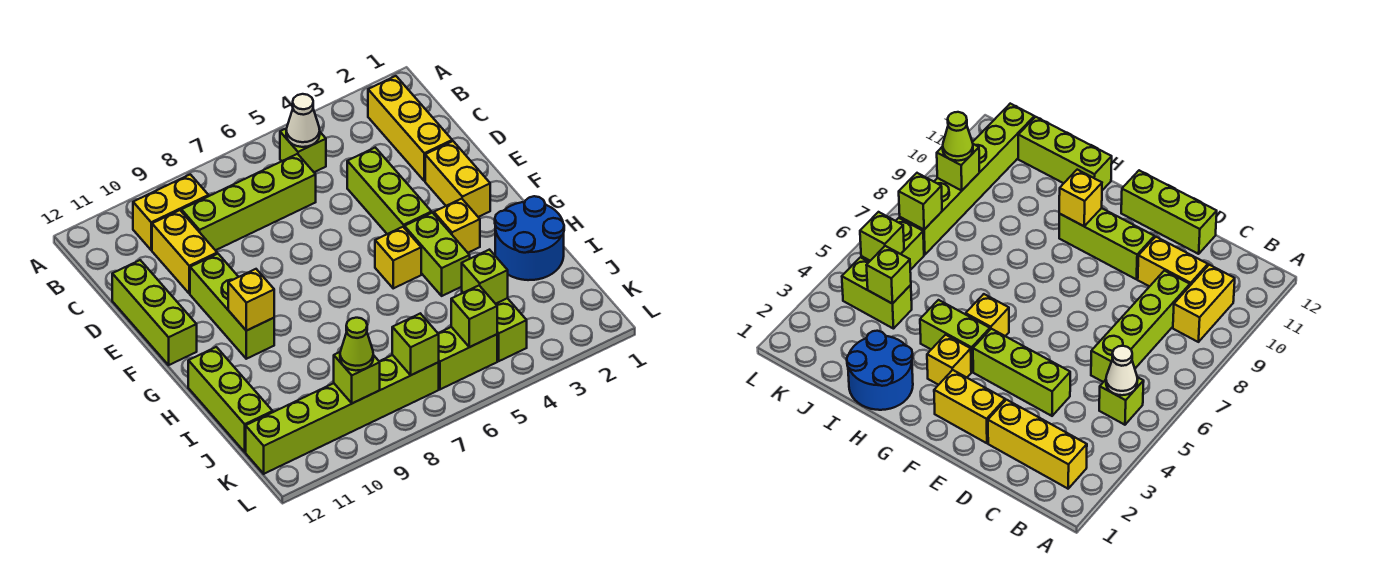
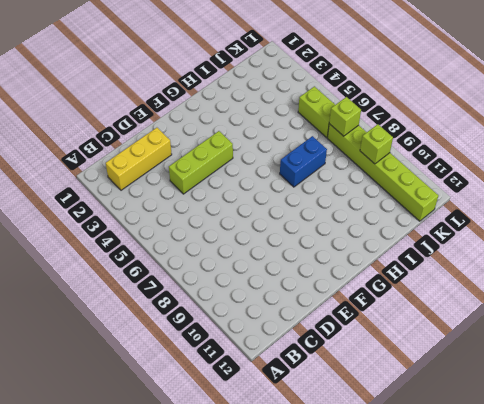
blue brick H7:I7 level 1 -> none
none -> lime brick B5 level 1
none -> yellow brick B9:B10 level 1
none -> lime brick C6:C9 level 1

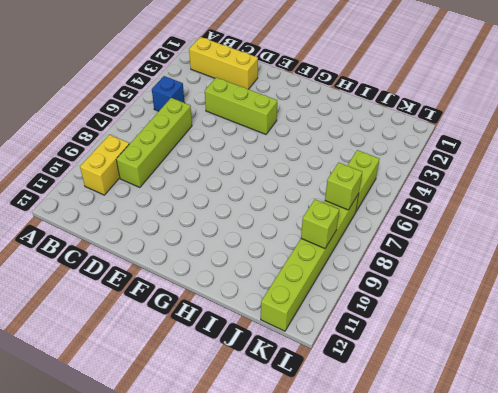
blue brick B5 level 1 -> lime brick B5 level 1
none -> yellow brick C10:D10 level 1
none -> lime brick D12:F12 level 1
none -> yellow brick E2:F2 level 1

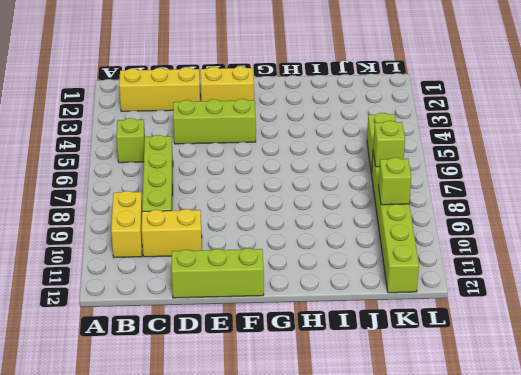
none -> lime brick E10:G10 level 1
none -> yellow brick G3 level 1
none -> lime brick G4:H4 level 1

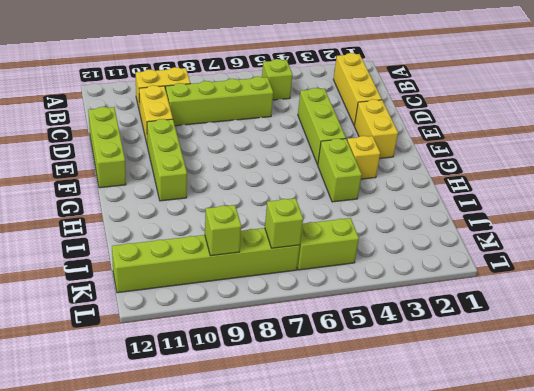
none -> yellow brick G5 level 1
none -> blue round brick H1:I2 level 1
none -> lime brick H12:J12 level 1

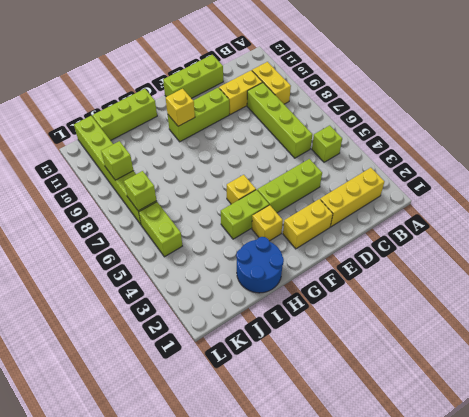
none -> lime brick J4:K4 level 1
none -> white cone B5 level 2
none -> lime brick J4 level 2

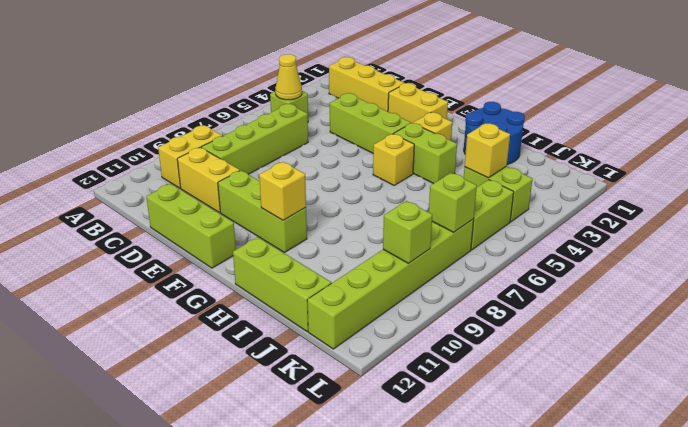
yellow cone B5 level 2 -> white cone B5 level 2
yellow brick J4 level 2 -> lime brick J4 level 2
none -> lime brick K5 level 2
none -> lime cone K9 level 3

